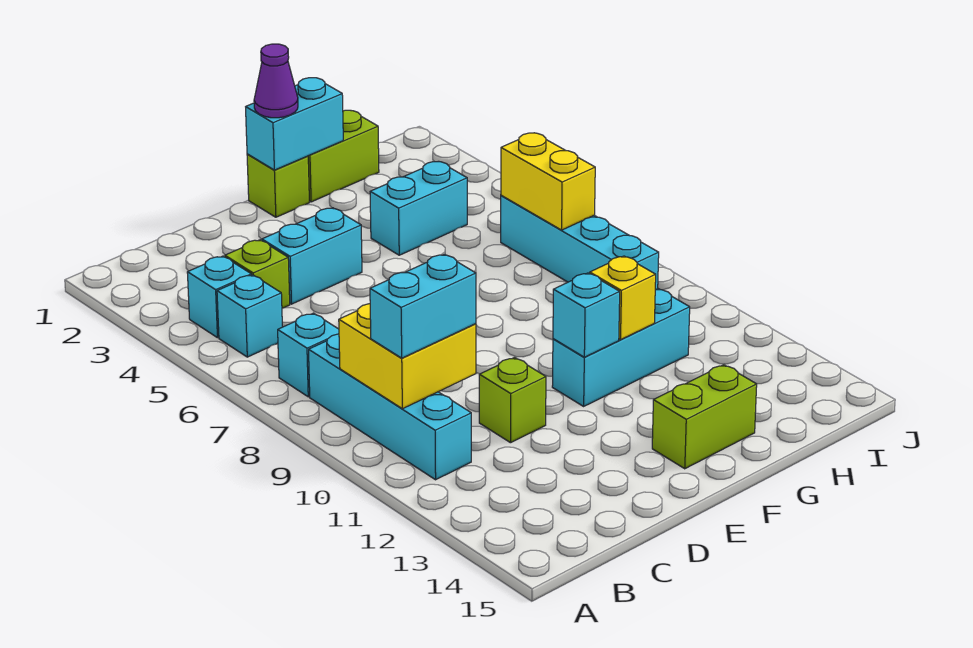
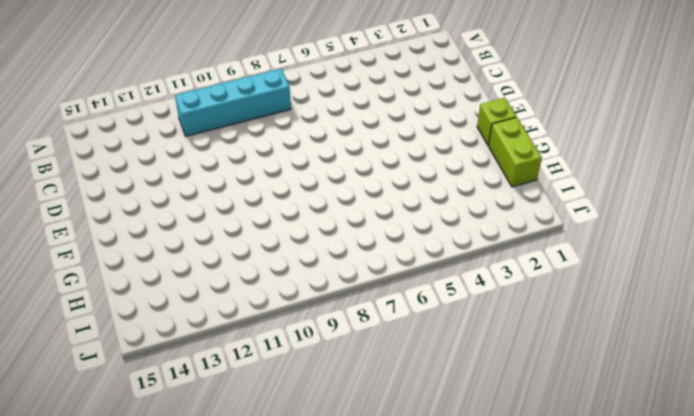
none -> cyan brick B4 level 1
none -> cyan brick B5 level 1
none -> cyan brick B7 level 1

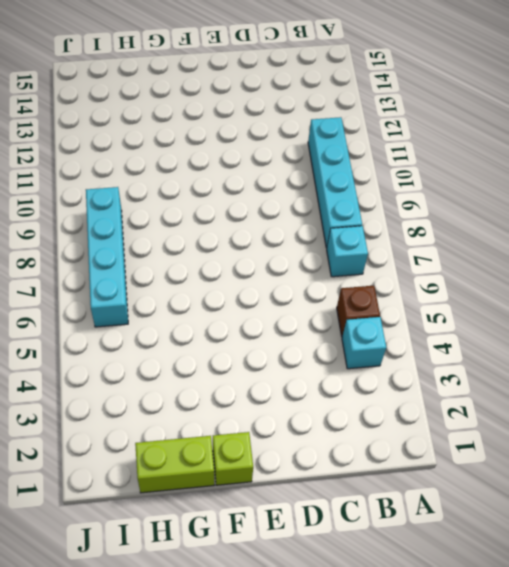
brown brick B5 level 1 -> cyan brick B5 level 1
none -> lime brick C4 level 1
none -> cyan brick D4:E4 level 1
none -> lime brick D11 level 1

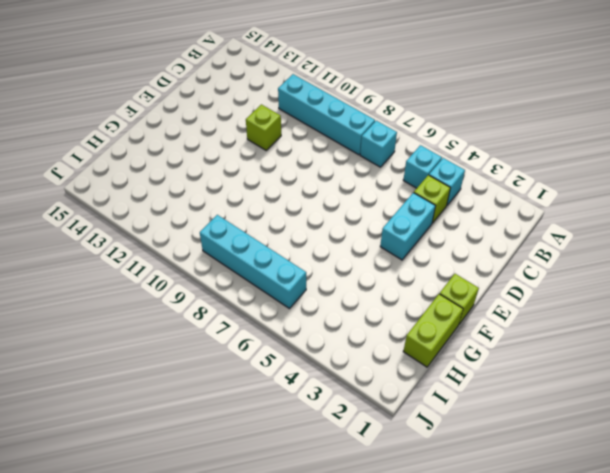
none -> cyan brick F11:H11 level 1
none -> lime brick F14:G14 level 1
none -> cyan brick G4:H4 level 1

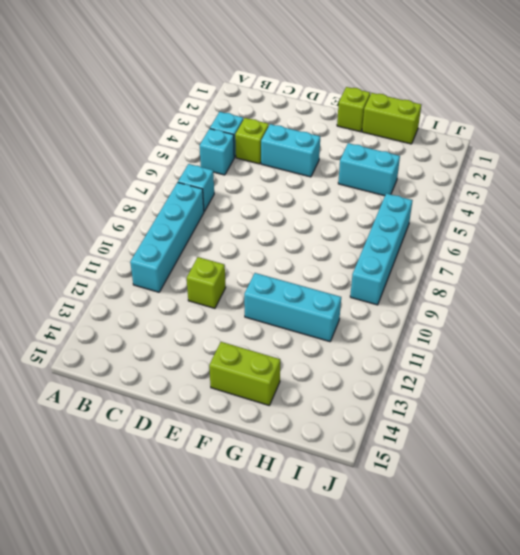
none -> yellow brick B9:C10 level 2
none -> cyan brick F1:G1 level 2
none -> cyan brick F11 level 2

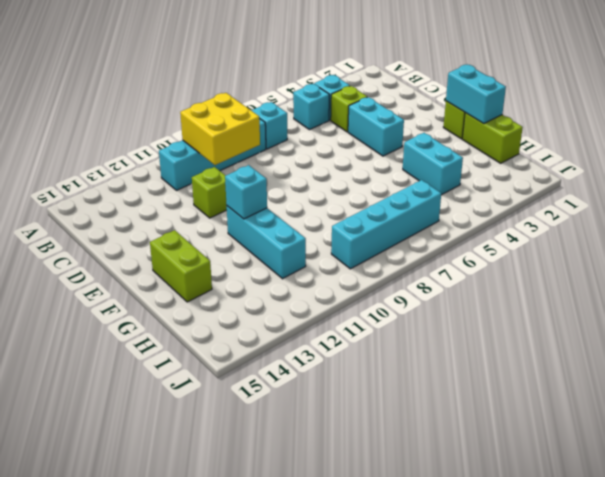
none -> yellow brick G11 level 2
none -> yellow brick I6:I7 level 2
none -> cyan brick B10:C10 level 3

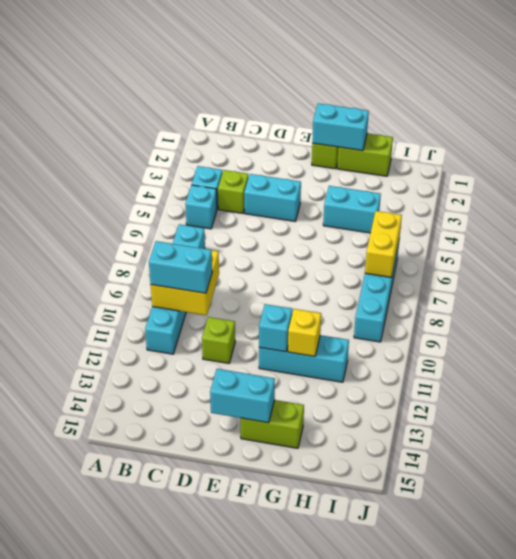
cyan brick E14:F14 level 2 -> none
none -> purple cone F1 level 3

